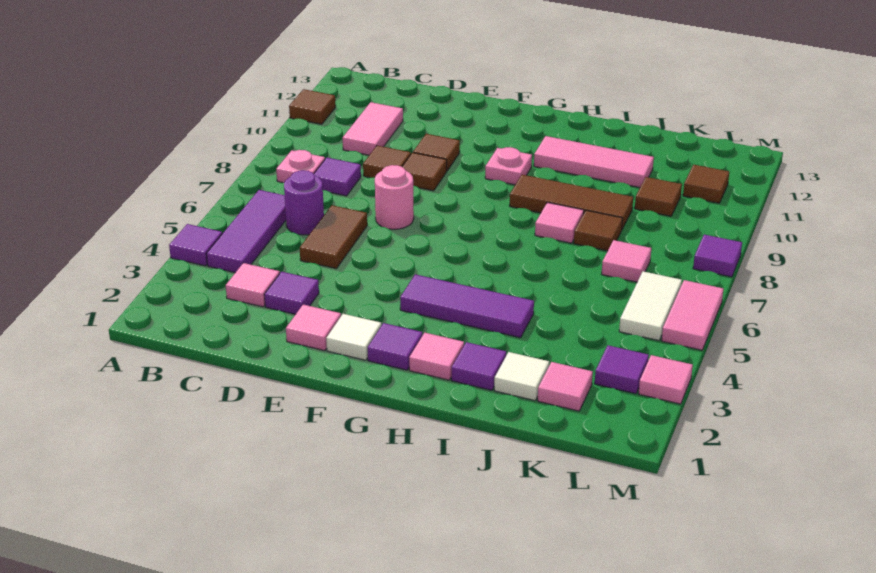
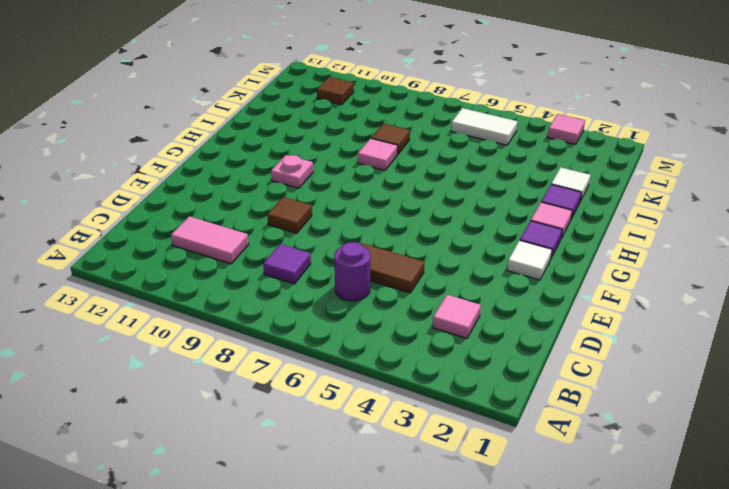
none -> purple tile A4 level 1
none -> brown tile A11 level 1
none -> purple tile B4:B6 level 1
none -> pink plate B8 level 1

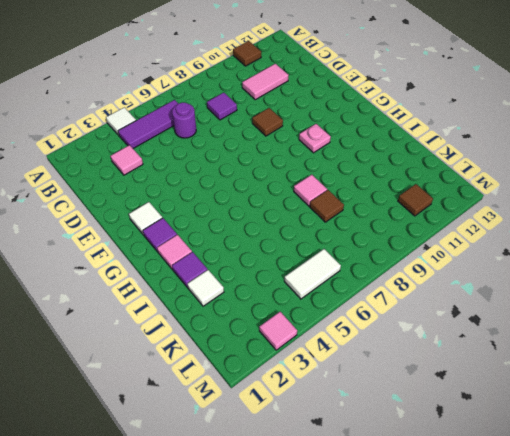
white tile A4 level 1 -> purple tile A4 level 1
none -> pink plate B8 level 1
none -> purple tile D3 level 1
none -> brown tile D5:D6 level 1
none -> brown tile D9 level 1

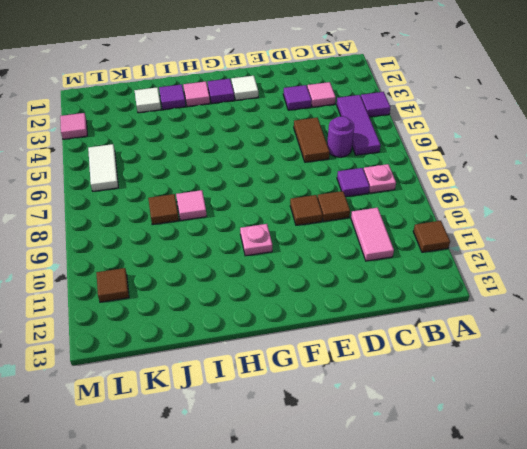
none -> pink tile E2 level 1
none -> pink round brick E7 level 1
none -> brown tile E10 level 1
none -> purple tile G4:I4 level 1

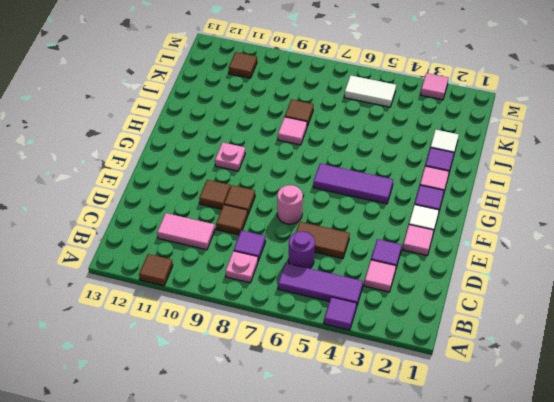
purple tile G4:G6 level 1 -> purple tile G4:I4 level 1
none -> brown tile H9:J9 level 1
none -> pink tile H11:J11 level 1
none -> pink tile K2 level 1
none -> pink tile K7 level 1

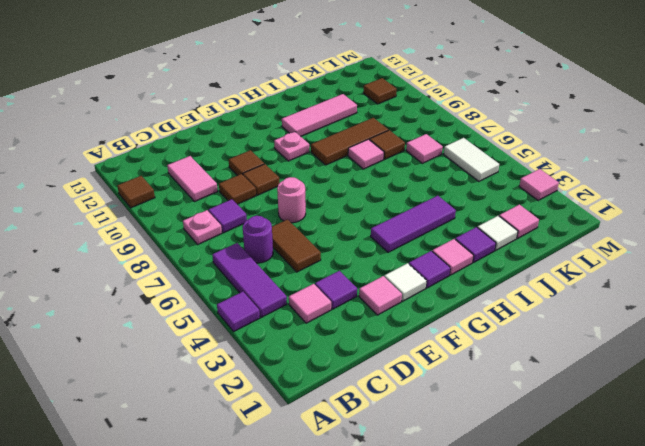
none -> brown tile K10 level 1
none -> purple tile L3 level 1
none -> pink tile M5:M6 level 1
none -> purple tile M8 level 1

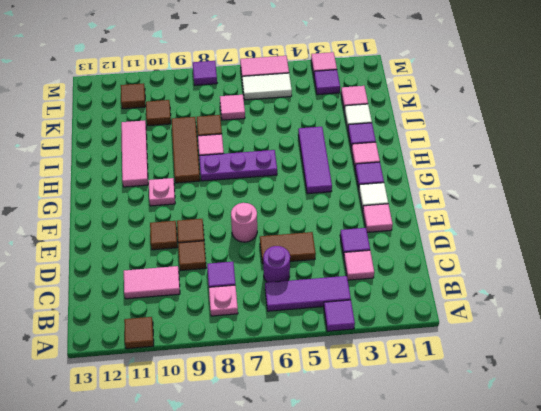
purple plate H6:H8 level 1 -> none

